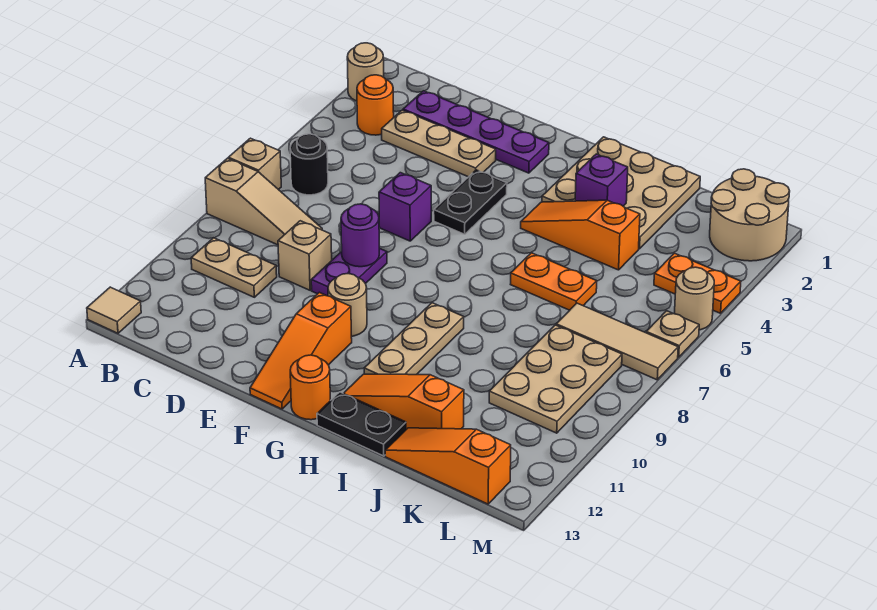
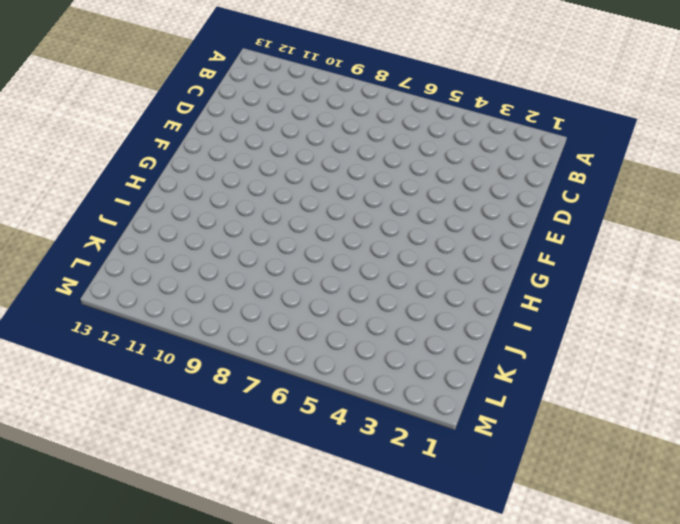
none -> tan round brick A2 level 1
none -> tan brick A7 level 1
none -> tan slope A8:C8 level 1 top A
none -> tan tile A13 level 1

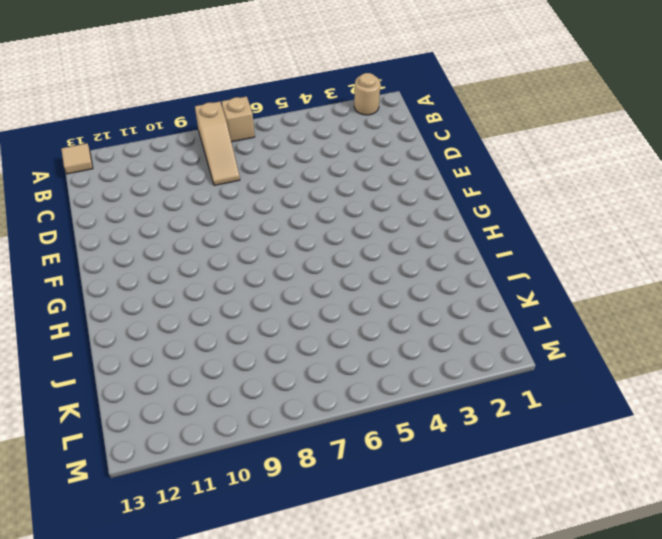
none -> orange round brick B3 level 1
none -> black round brick B6 level 1
none -> tan plate B10:C10 level 1
none -> purple plate C2:F2 level 1

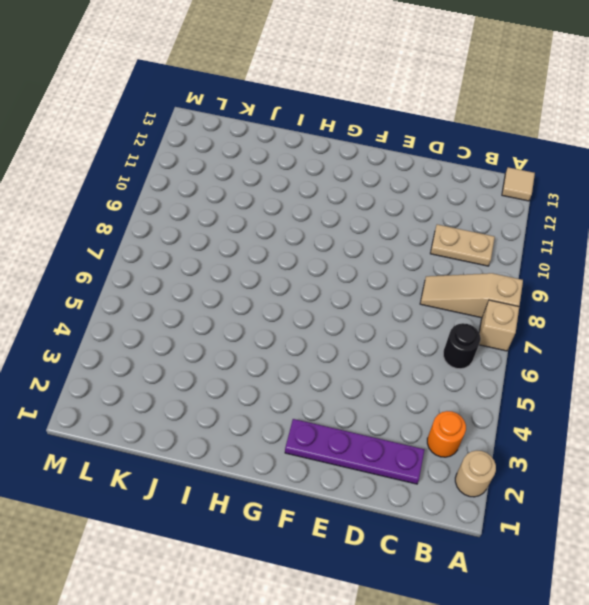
none -> tan plate C3:E3 level 1
none -> tan brick D9 level 1
none -> purple brick E6 level 1
none -> purple plate E8:E9 level 1

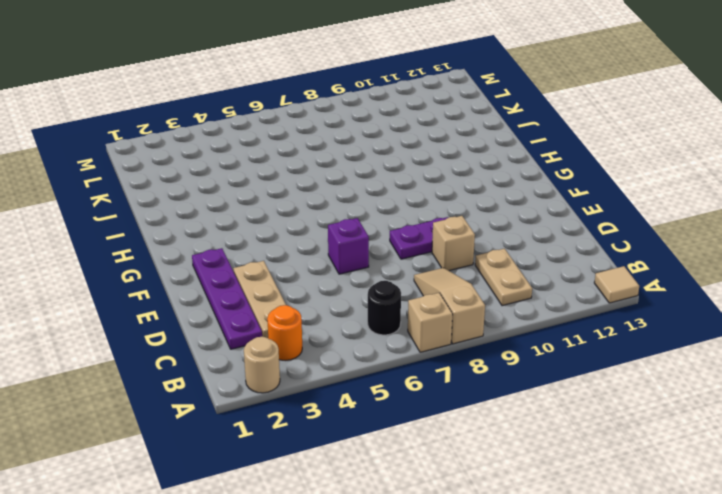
none -> black plate F4:F5 level 1
none -> tan round brick F10 level 1
none -> orange slope F11:F13 level 1 top 11
none -> orange round brick G13 level 1

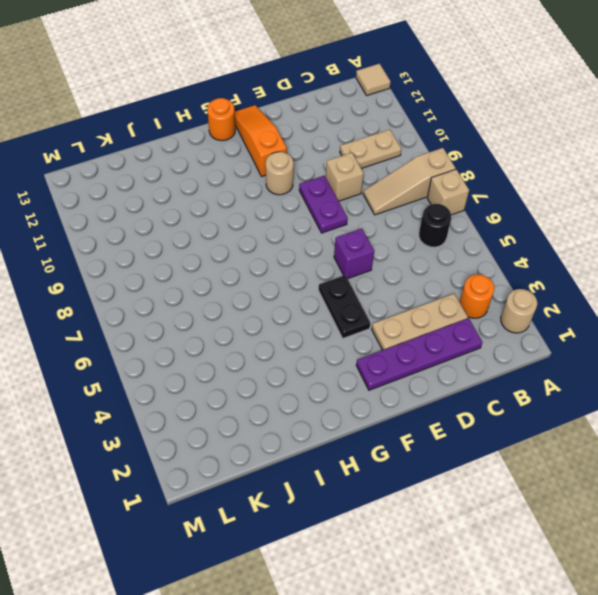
none -> tan plate H1:J3 level 1
none -> orange slope H4:J4 level 1 top J
none -> tan plate H9:H11 level 1
none -> orange slope H12:J12 level 1 top J

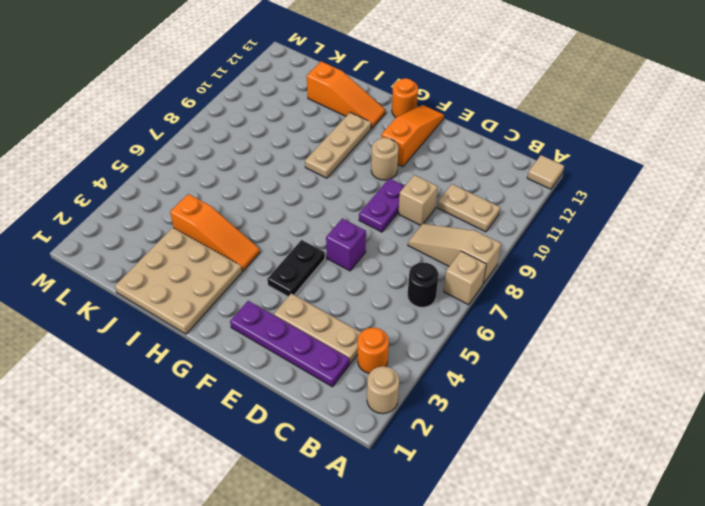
none -> black plate H13:I13 level 1
none -> orange plate I6:J6 level 1
none -> orange slope J13:L13 level 1 top L
none -> tan tile K7:M7 level 1

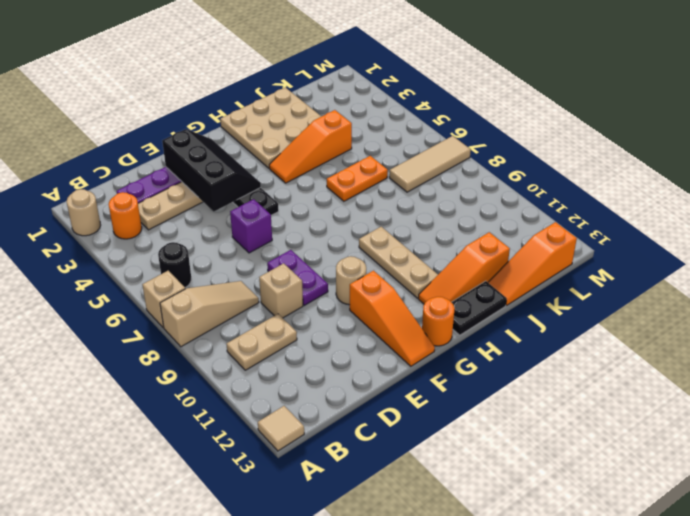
black slope E2:F4 level 2 top E -> none
none -> tan plate K8:L10 level 1
none -> tan round brick L1:M2 level 1
none -> orange plate L4:M4 level 1
none -> tan round brick M5 level 1

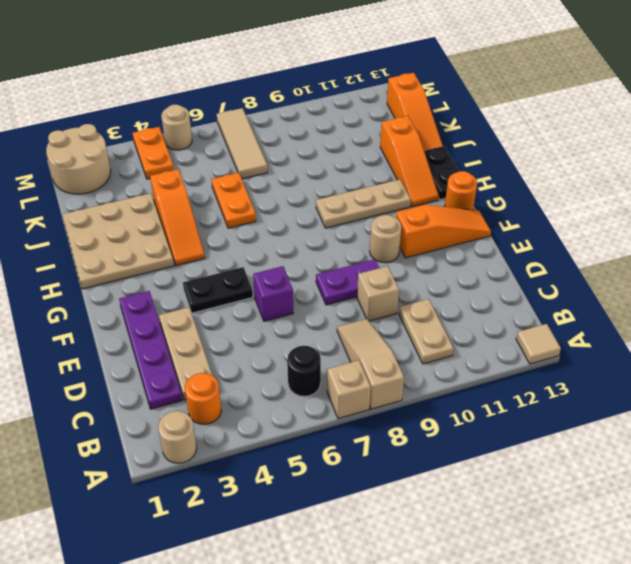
none -> tan plate K8:L10 level 1
none -> tan plate M6 level 1
none -> purple round brick E8 level 2
none -> purple brick I3 level 2

